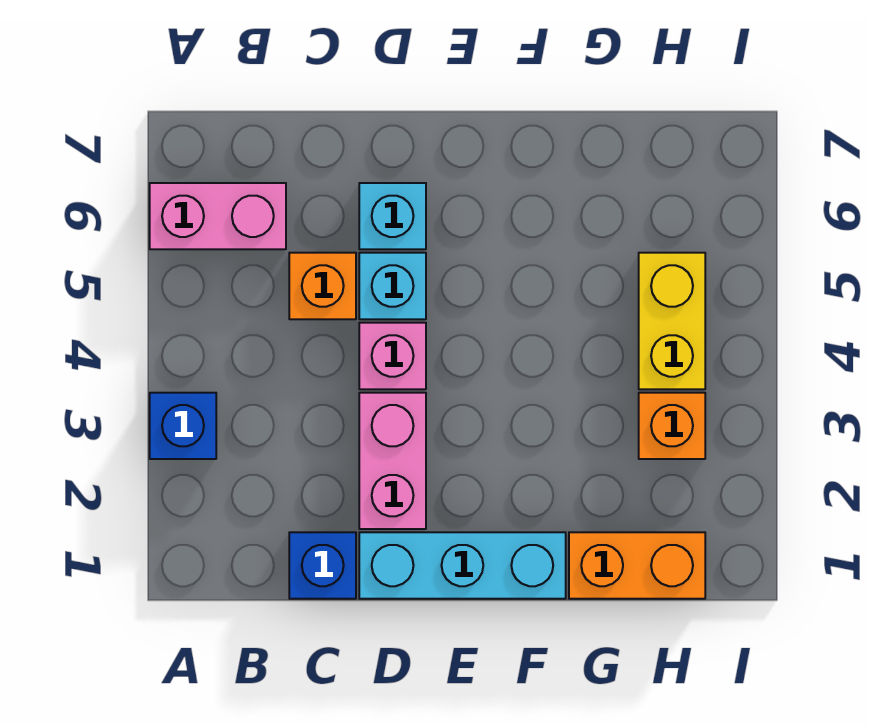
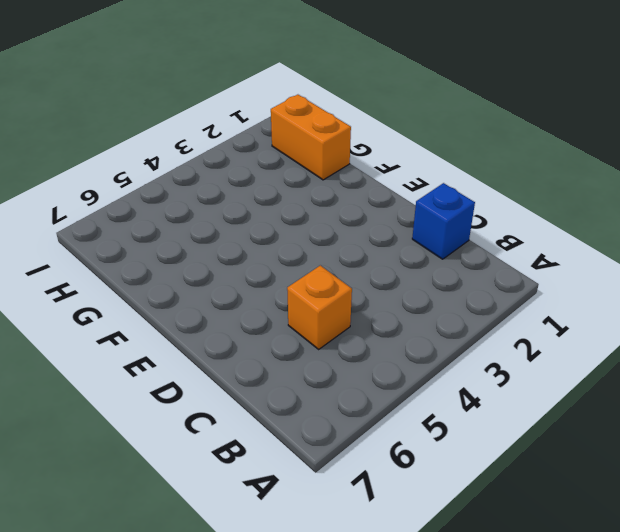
none -> blue brick A3 level 1
none -> pink brick A6:B6 level 1
none -> cyan brick D1:F1 level 1

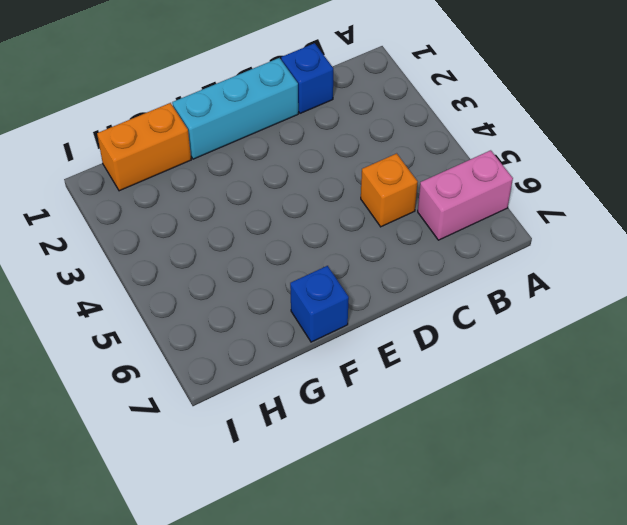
blue brick F7 level 1 -> blue brick A3 level 1
none -> pink brick D2:D3 level 1
none -> pink brick D4 level 1
none -> cyan brick D5 level 1

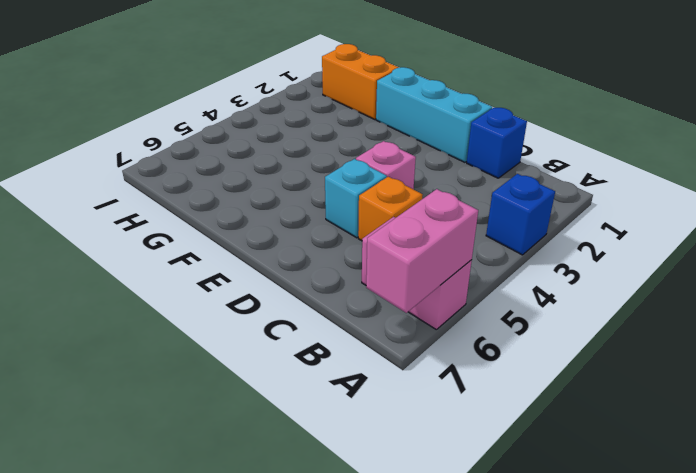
pink brick A6:A7 level 2 -> pink brick D2:D3 level 1
none -> cyan brick D6 level 1
none -> orange brick H3 level 1
none -> yellow brick H4:H5 level 1

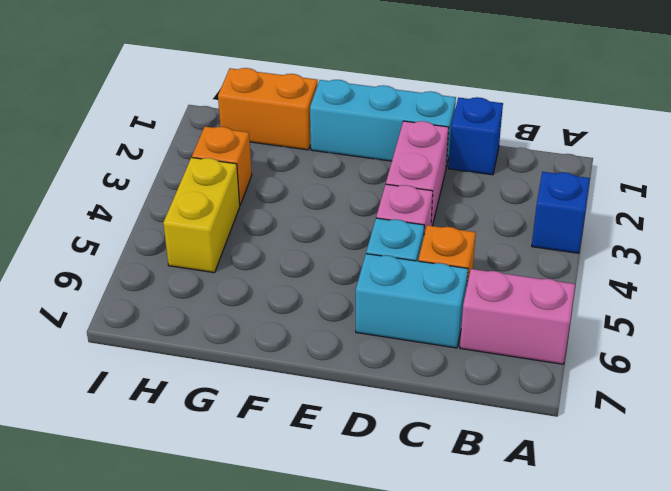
cyan brick C6:D6 level 1 -> cyan brick D6 level 1

